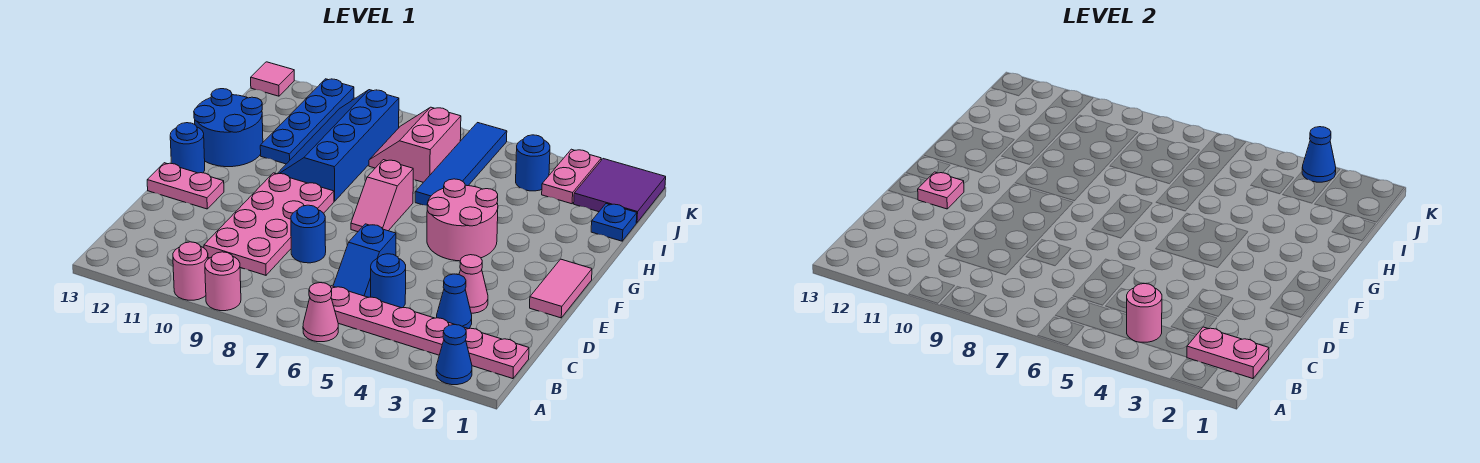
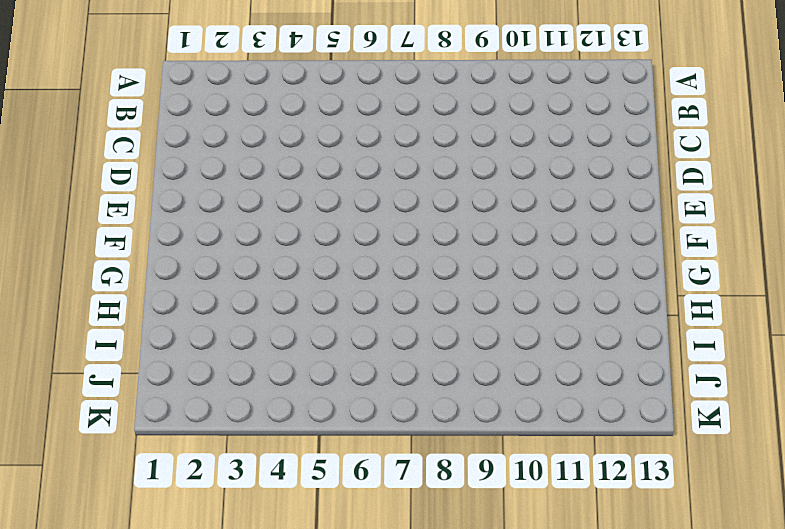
none -> blue cone A2 level 1
none -> pink cone A6 level 1
none -> pink round brick A9 level 1
none -> pink round brick A10 level 1

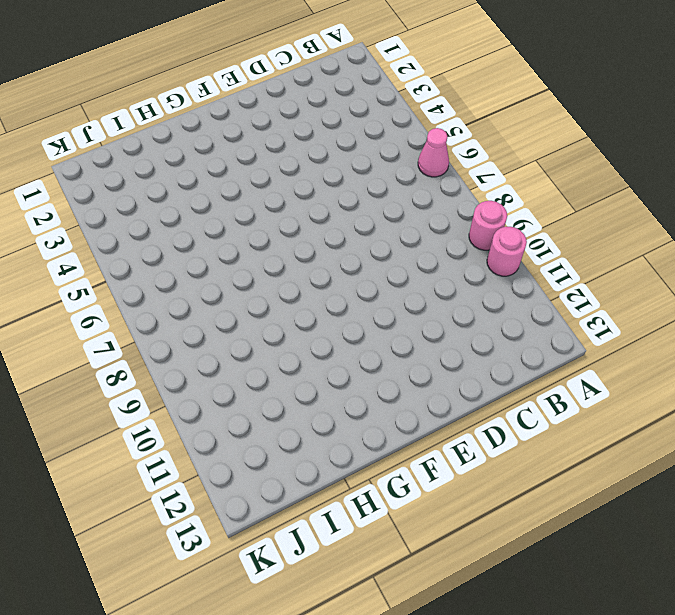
none -> blue cone A2 level 1
none -> pink plate B1:B6 level 1
none -> blue cone C3 level 1
none -> blue round brick C5 level 1

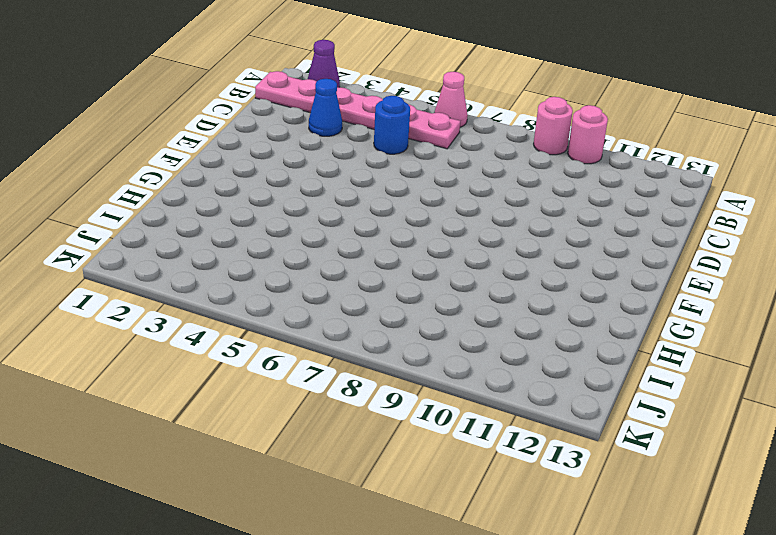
purple cone A2 level 1 -> blue cone A2 level 1
none -> blue slope C6:D6 level 1 top D
none -> pink plate C9:F10 level 1
none -> pink cone D3 level 1
none -> blue round brick D8 level 1

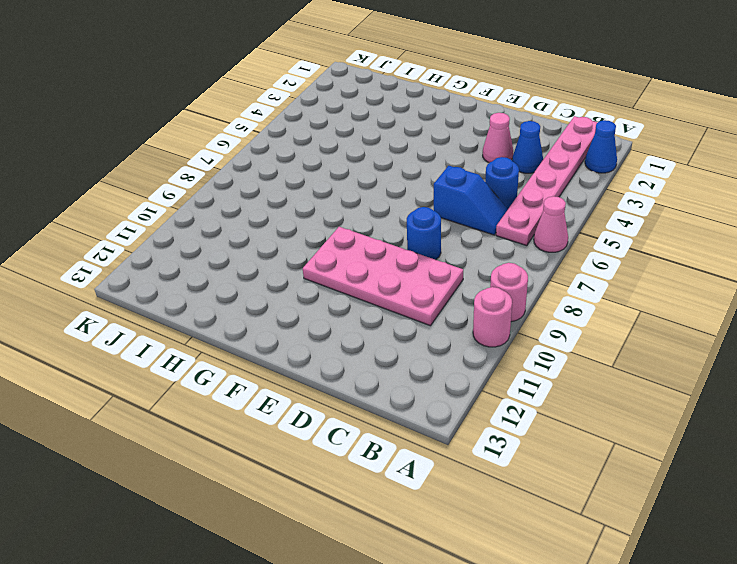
none -> pink tile E1:F1 level 1
none -> pink plate E12:E13 level 1
none -> pink round brick F4:G5 level 1
none -> pink slope F7:G7 level 1 top G

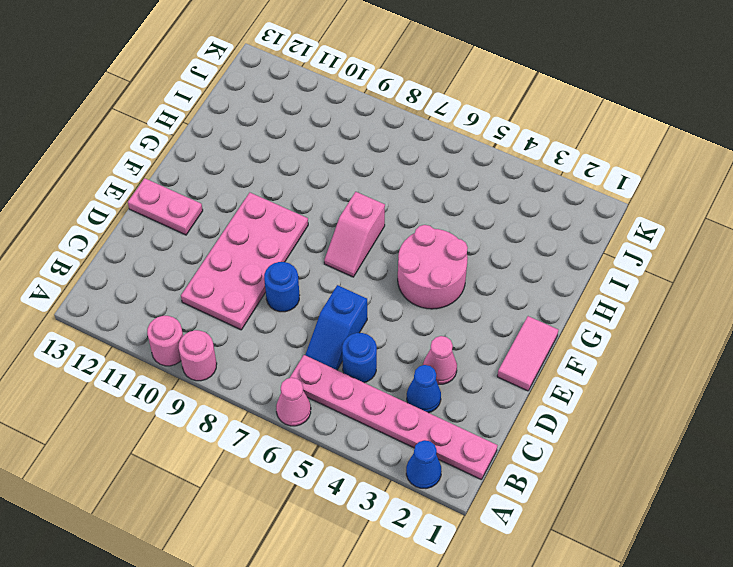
none -> blue round brick F13 level 1
none -> blue slope G9:J10 level 1 top 9
none -> blue round brick G12:H13 level 1
none -> blue tile H6:K6 level 1

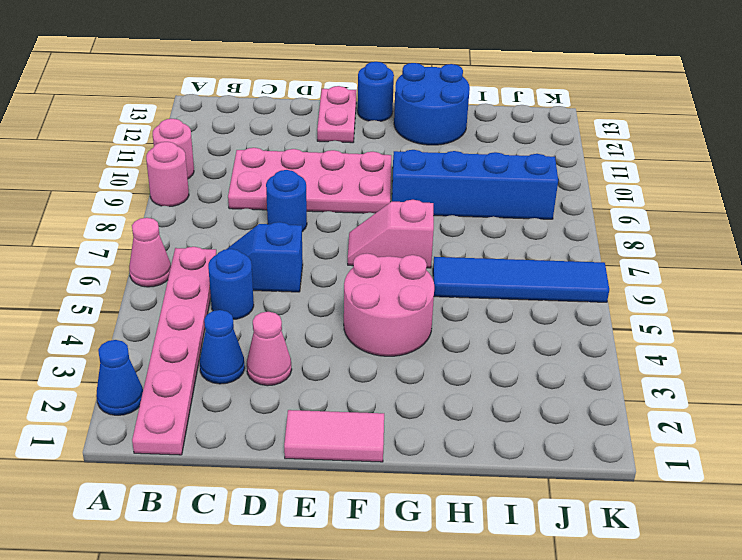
none -> blue plate H11:K11 level 1
none -> blue plate I1 level 1
none -> pink slope I7:J8 level 1 top 7
none -> purple tile J1:K2 level 1

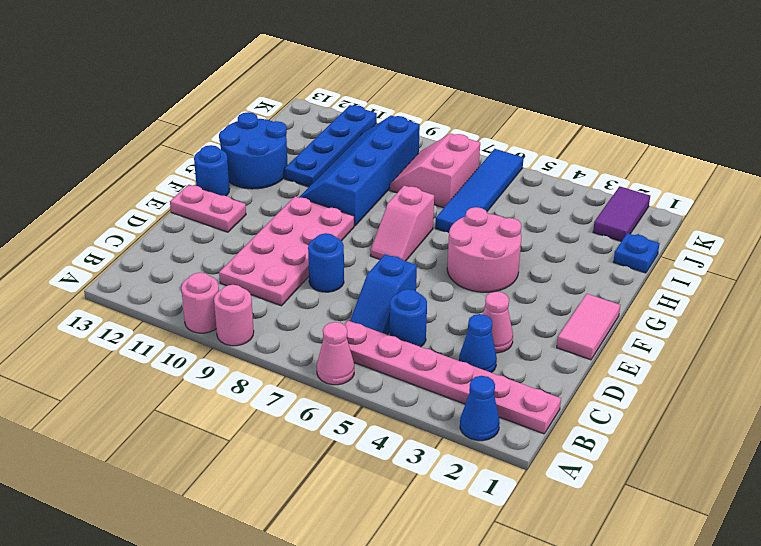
purple tile J2:K2 level 1 -> purple tile J1:K2 level 1
none -> pink plate J3:K3 level 1
none -> blue round brick J4 level 1
none -> pink tile K13 level 1
none -> pink plate B1:B2 level 2

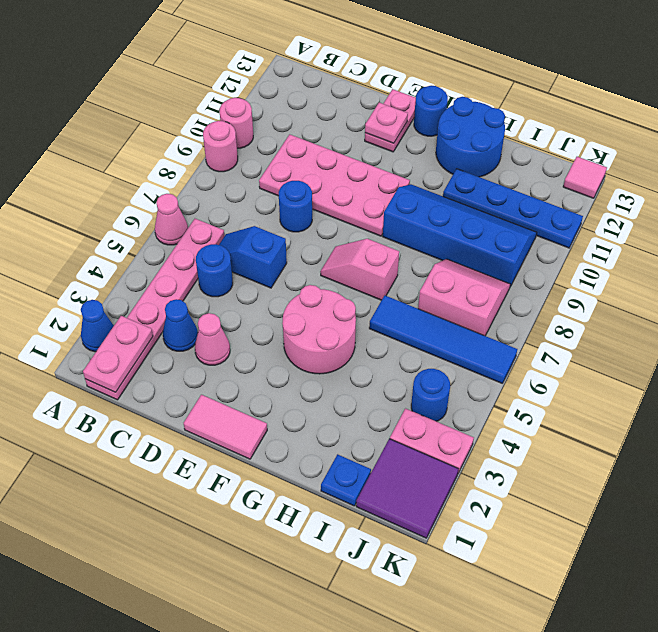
none -> pink round brick B4 level 2
none -> blue cone K3 level 2

